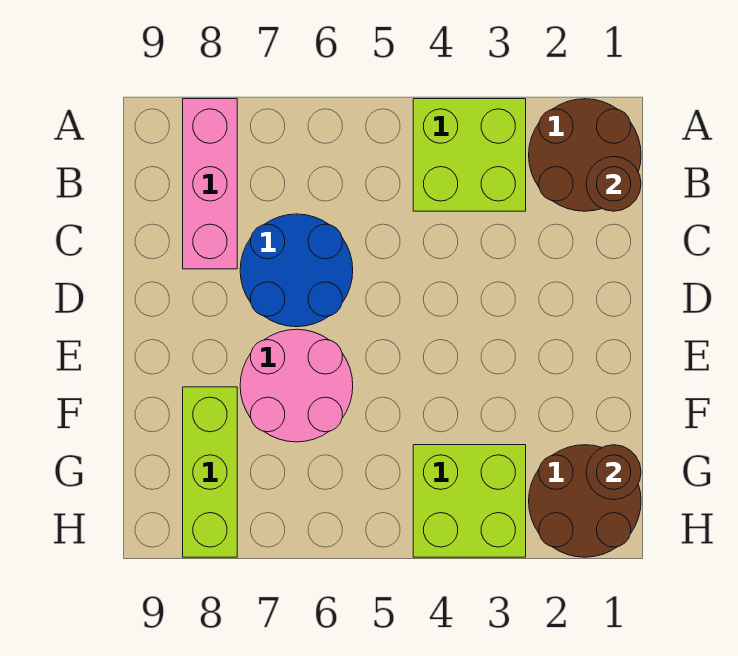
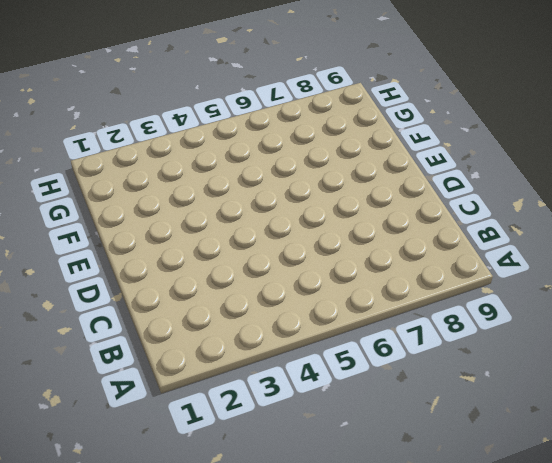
none -> brown round brick A1:B2 level 1
none -> lime brick A3:B4 level 1

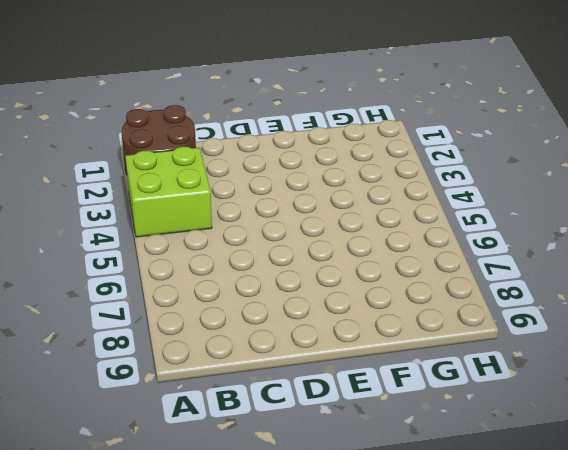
none -> pink brick A8:C8 level 1
none -> blue round brick C6:D7 level 1

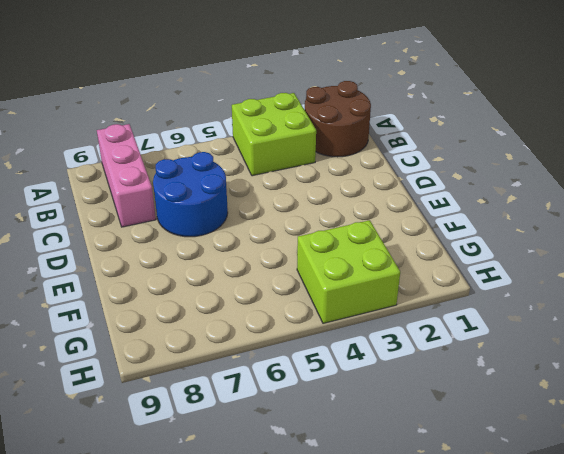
none -> pink round brick E6:F7 level 1
none -> lime brick F8:H8 level 1

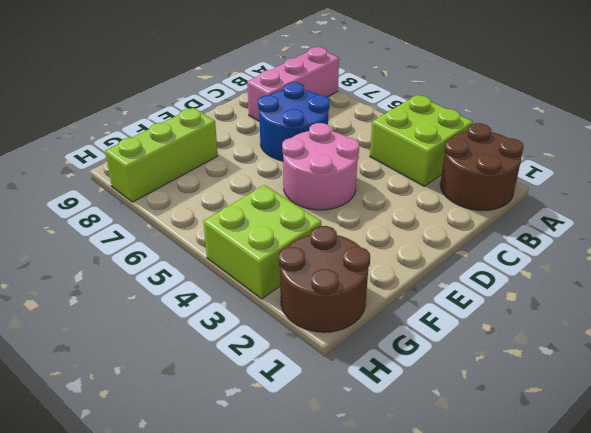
pink round brick D4:E5 level 1 -> pink round brick E6:F7 level 1
none -> brown round brick B1 level 2
none -> brown round brick G1 level 2

